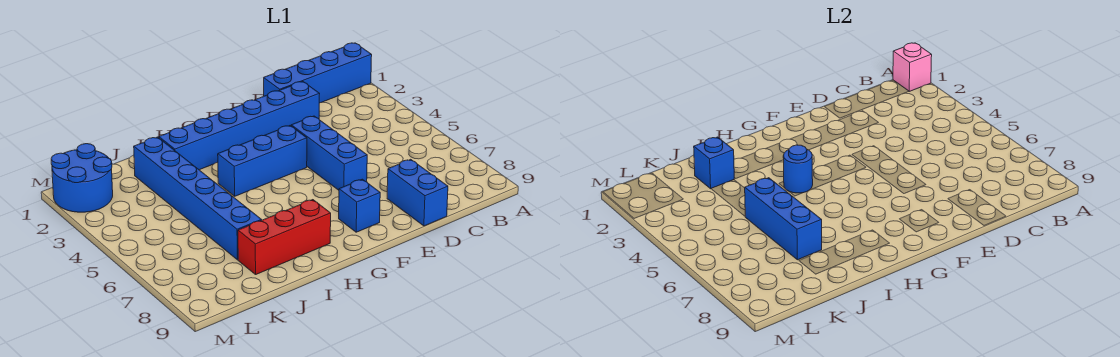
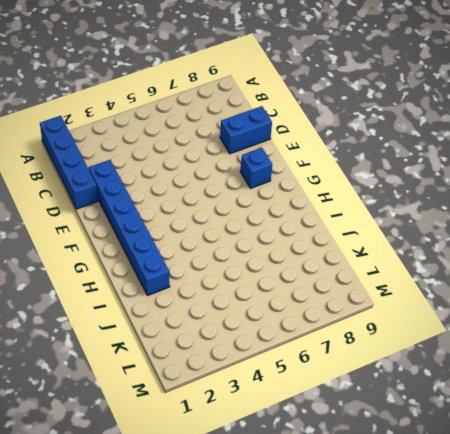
none -> blue brick E4:E6 level 1
none -> blue brick F4:H4 level 1
none -> red brick H8:J8 level 1

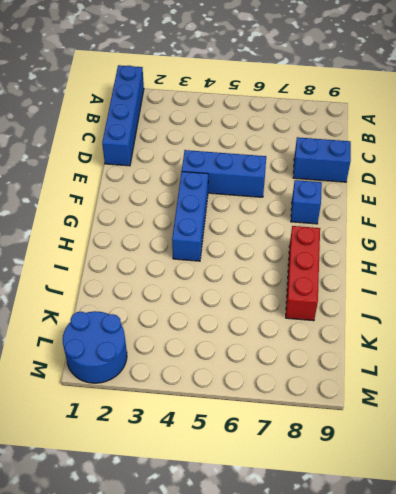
none -> blue brick D2:I2 level 1
none -> blue brick J2:J7 level 1
none -> pink brick A1 level 2

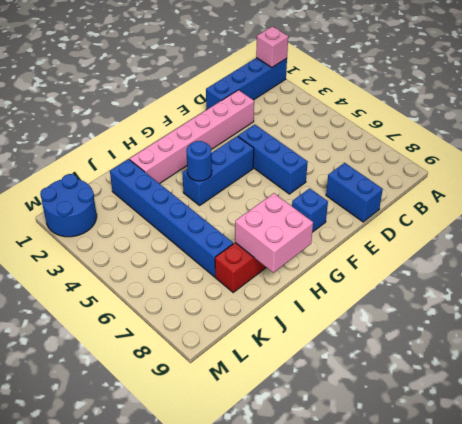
pink brick D2:I2 level 1 -> blue brick D2:I2 level 1
pink brick H8:I9 level 2 -> none
none -> blue brick J2 level 2
none -> blue brick J5:J7 level 2

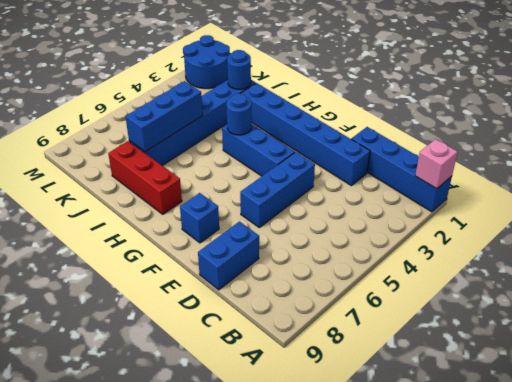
blue round brick J2 level 2 -> blue brick J2 level 2

